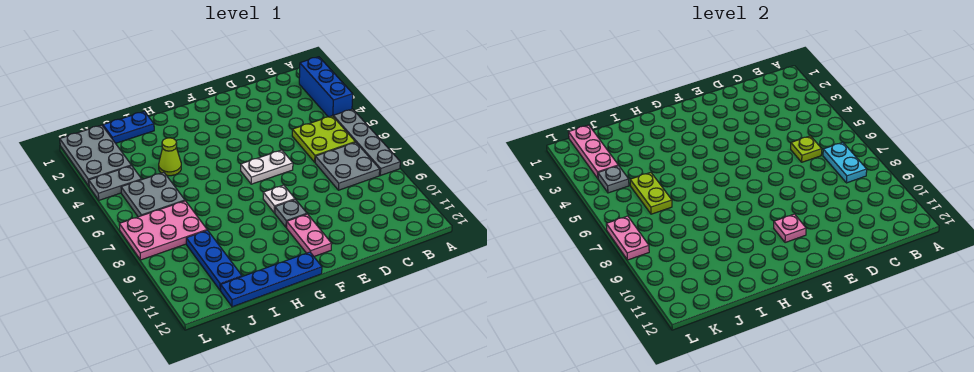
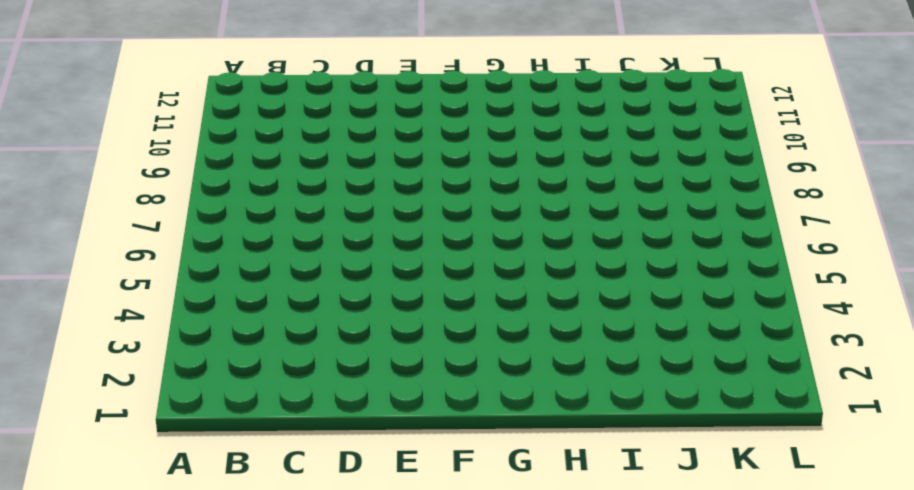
none -> blue brick A2:A4 level 1
none -> grey plate A5:A8 level 1
none -> lime plate B5:C6 level 1

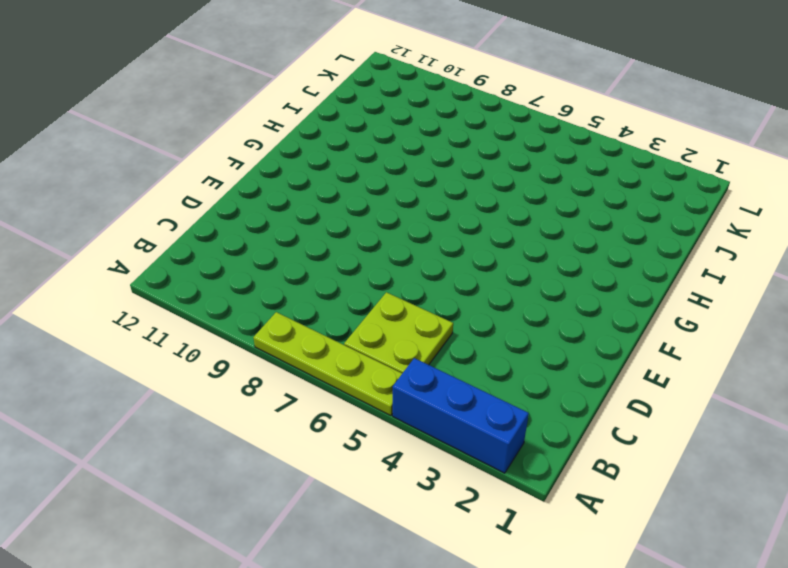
lime plate A5:A8 level 1 -> grey plate A5:A8 level 1
none -> grey plate B7:C8 level 1
none -> white plate E6:F6 level 1
none -> white plate F8 level 1

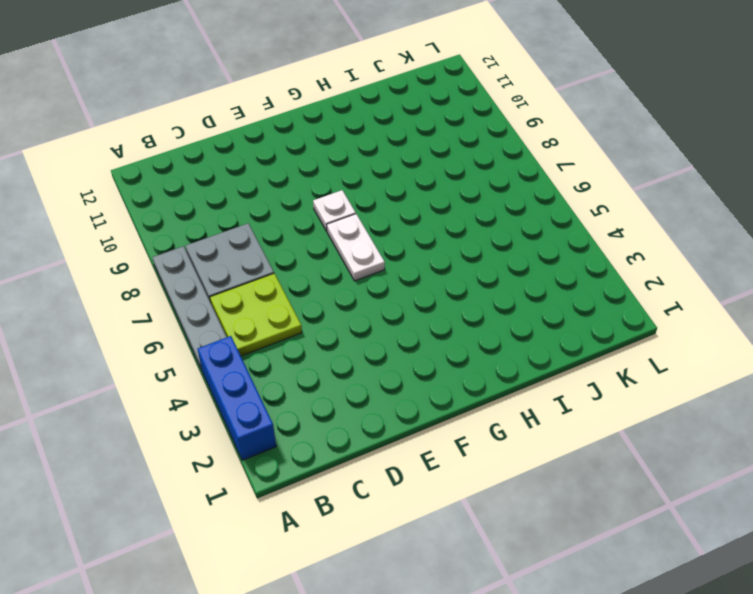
white plate F6:F7 level 1 -> white plate E6:F6 level 1
none -> grey plate F9 level 1
none -> pink plate F10:F11 level 1
none -> blue plate G12:J12 level 1

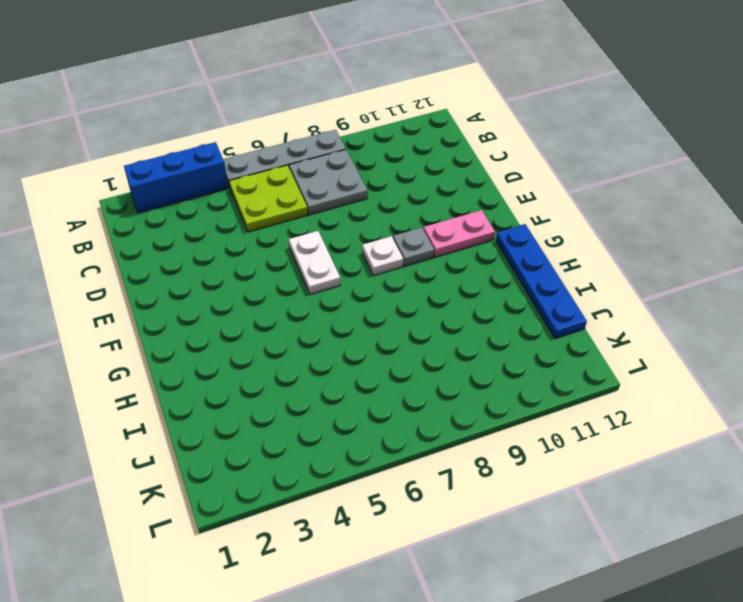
none -> blue plate I1:J1 level 1
none -> lime cone I4 level 1
none -> grey plate J5:K6 level 1

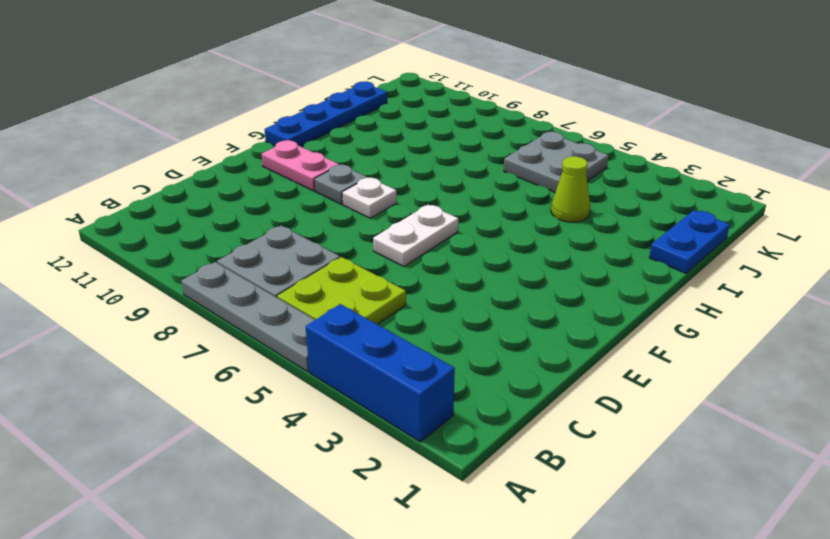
none -> pink plate J7:L8 level 1
none -> blue plate J9:J11 level 1
none -> grey plate K1:L3 level 1

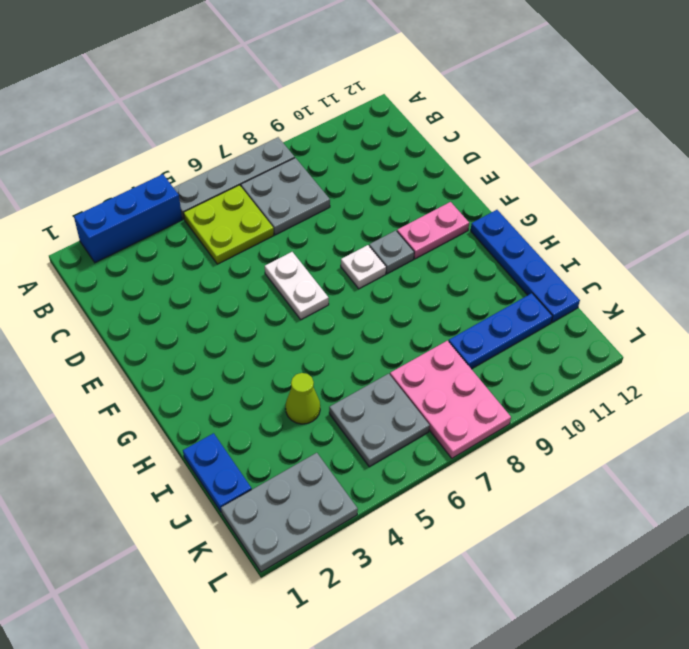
none -> grey plate K4:L4 level 1
none -> cyan plate B7:B8 level 2
none -> lime plate C6 level 2

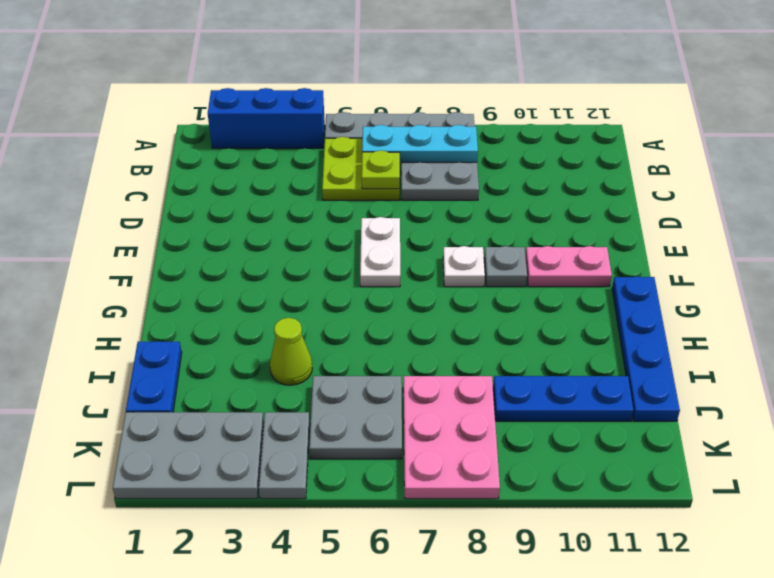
cyan plate B6:B8 level 2 -> cyan plate B7:B8 level 2
none -> pink plate F10 level 2
none -> lime plate J5:J6 level 2
none -> pink plate K1:K3 level 2

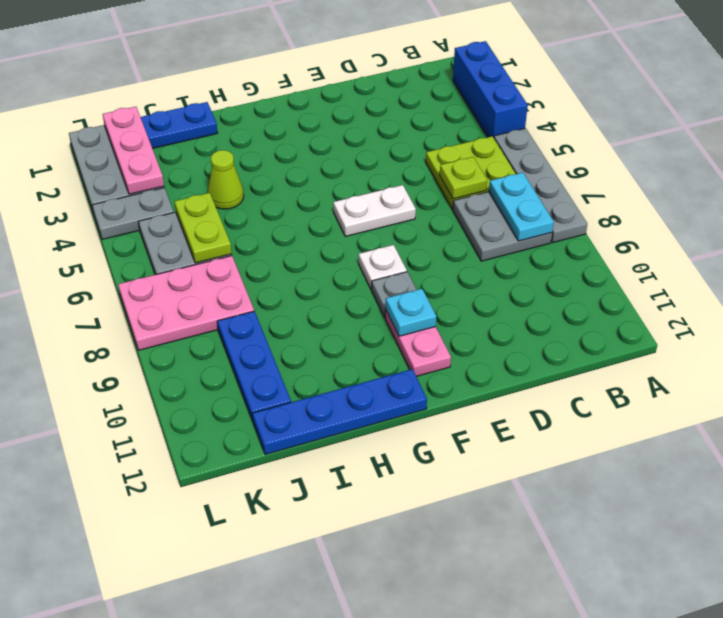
cyan plate F10 level 2 -> pink plate F10 level 2
none -> grey plate K4 level 2
none -> pink plate L7:L8 level 2

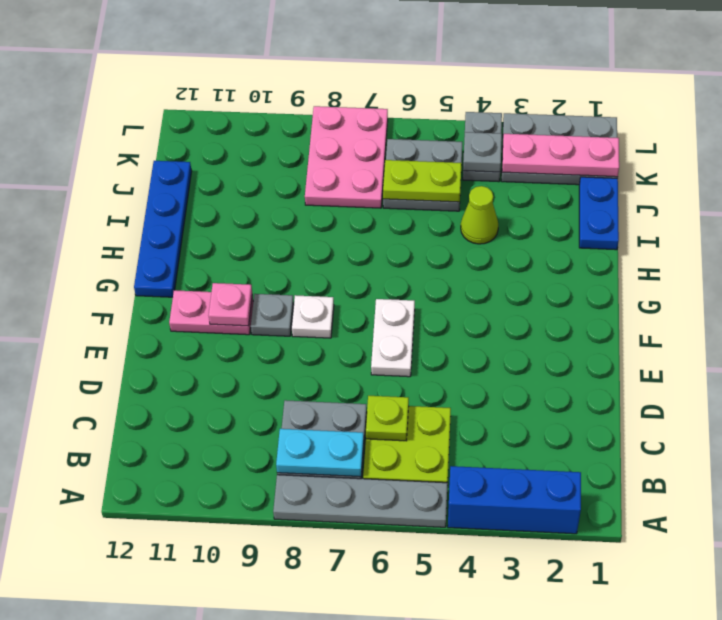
none -> blue plate J9:J11 level 1
none -> pink plate L7:L8 level 2

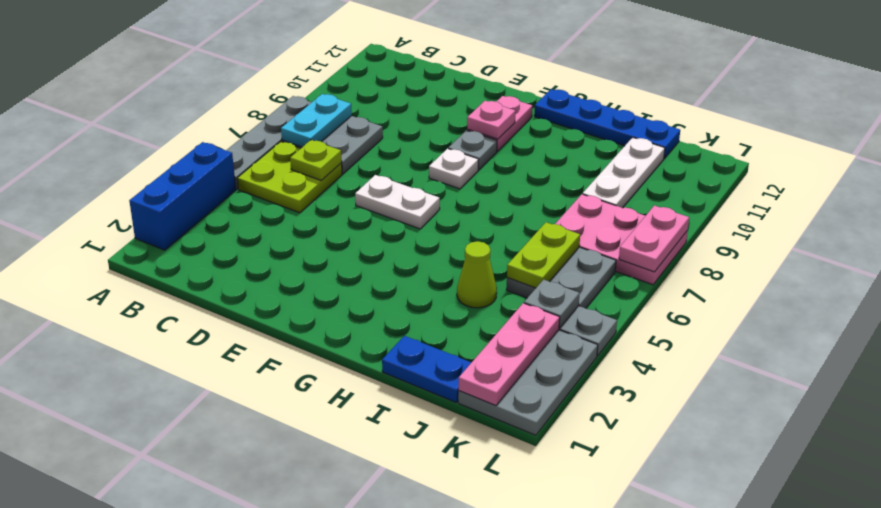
white plate J9:J11 level 1 -> blue plate J9:J11 level 1

